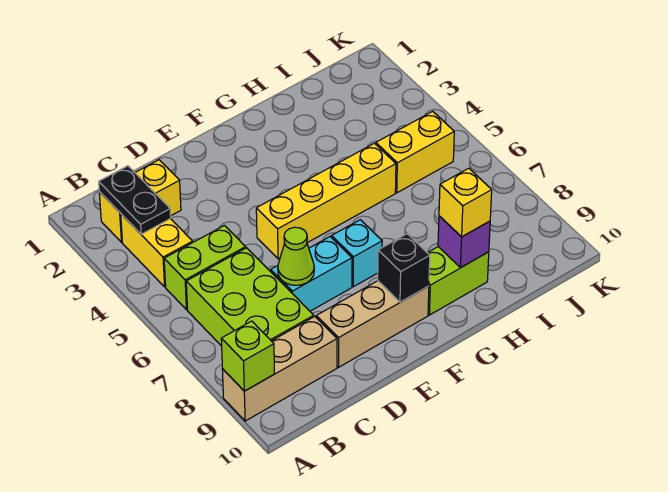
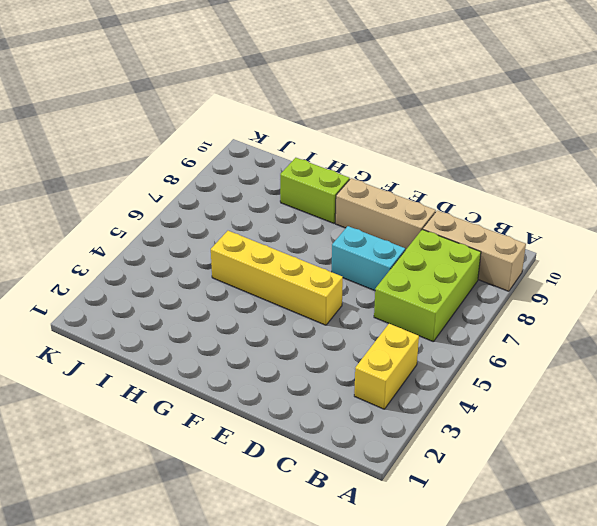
none -> yellow brick B2:C2 level 1
none -> lime brick B5:C5 level 1
none -> cyan brick F7 level 1

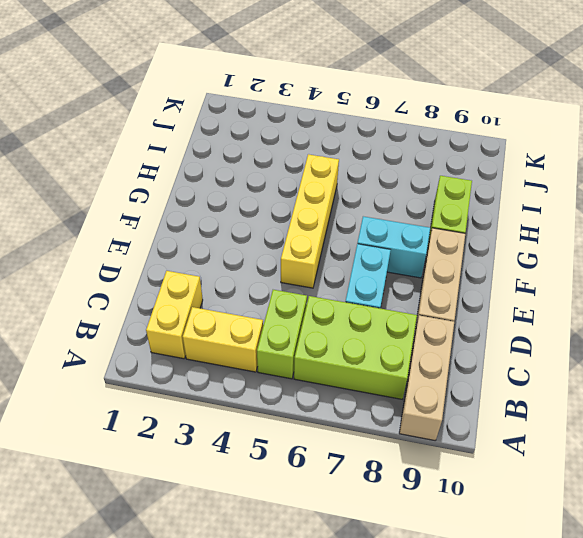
cyan brick F7:F8 level 1 -> cyan brick F7 level 1
none -> yellow brick I5:J5 level 1
none -> lime brick A9 level 2
none -> black plate B2:B3 level 2

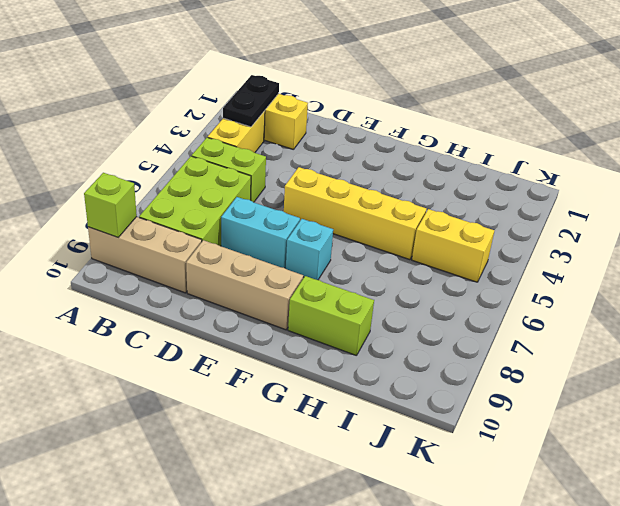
none -> lime cone D7 level 2
none -> black brick F9 level 2
none -> purple brick H9 level 2

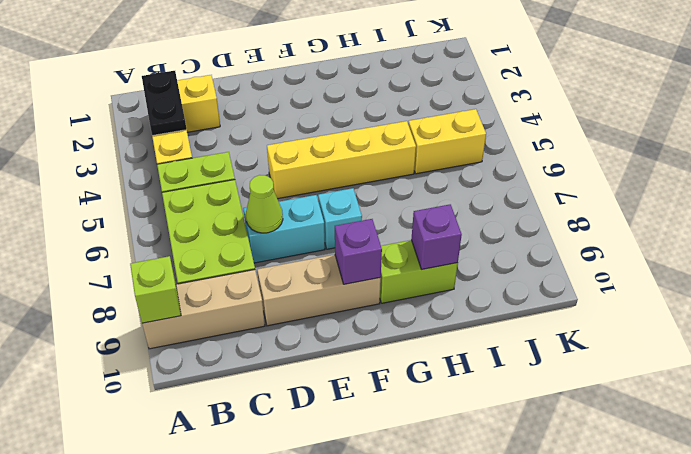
purple brick F9 level 2 -> black brick F9 level 2
none -> yellow brick H9 level 3

